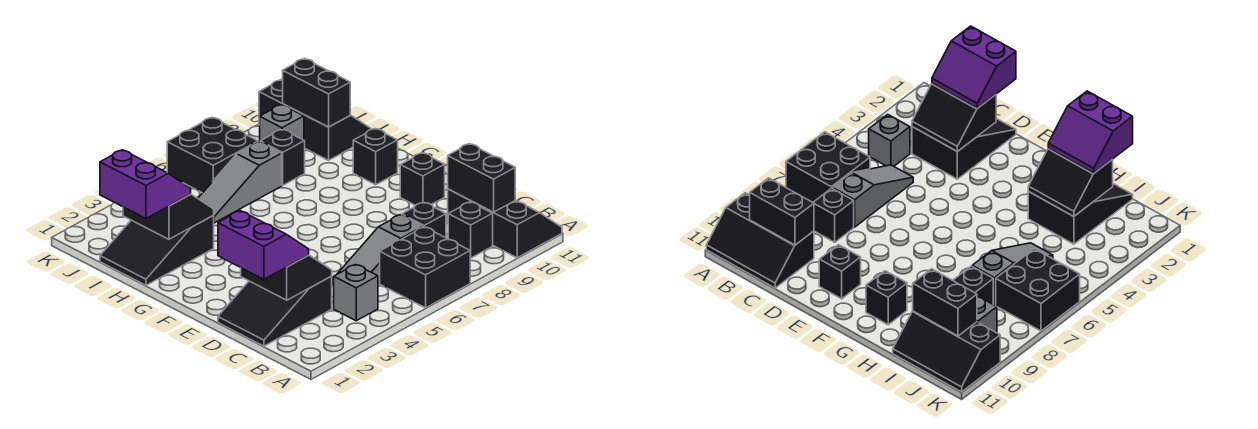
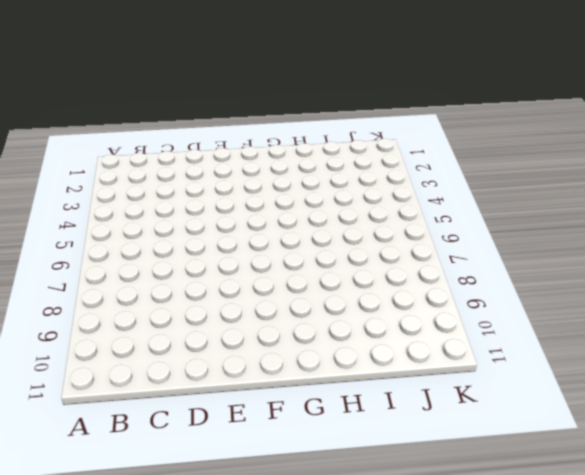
none -> black brick A6:B7 level 1
none -> black slope A10:C11 level 1 top 10
none -> grey brick B4 level 1

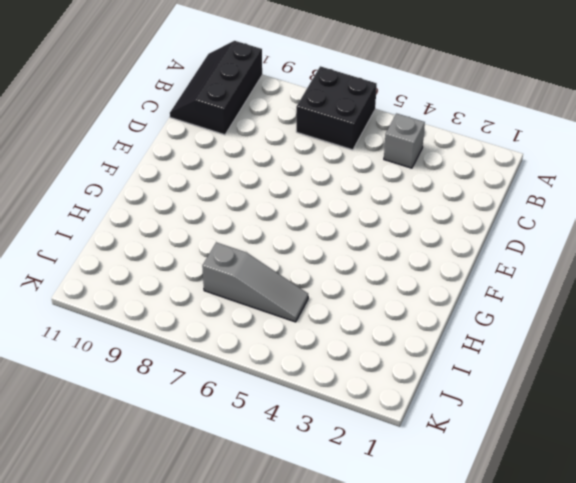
none -> black brick B9 level 1
none -> black slope C1:D3 level 1 top 3
none -> grey slope C5:C7 level 1 top 7

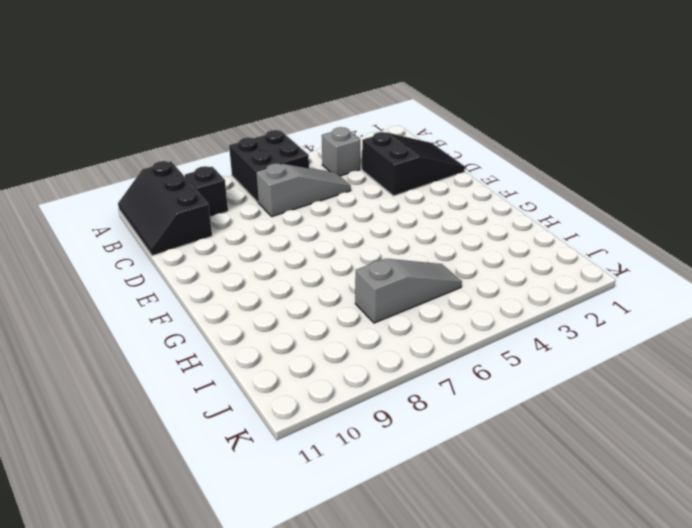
none -> black brick C8 level 1
none -> black brick E10 level 1
none -> black brick G10 level 1

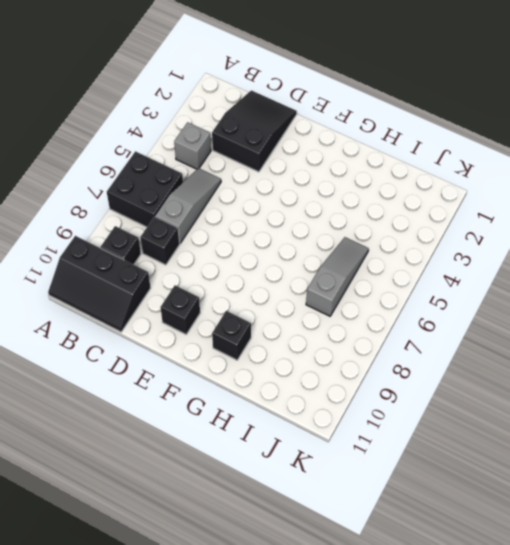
none -> black slope H1:I3 level 1 top 3
none -> black brick I8 level 1
none -> black slope I10:K11 level 1 top 10

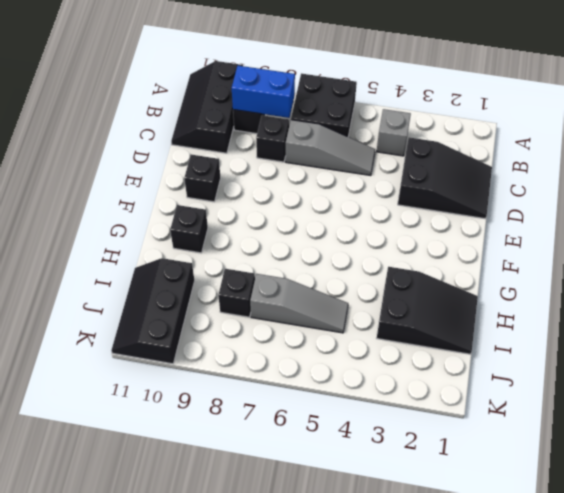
blue brick B8:B9 level 2 -> none
none -> black brick J6:K7 level 1
none -> grey brick J9 level 1
none -> black brick B10:C10 level 2

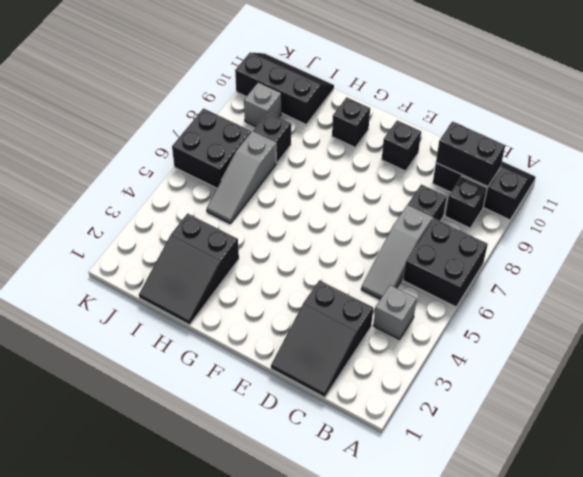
none -> black slope C2:D3 level 2 top 2
none -> black slope H2:I3 level 2 top 2
none -> black brick I10:J10 level 2

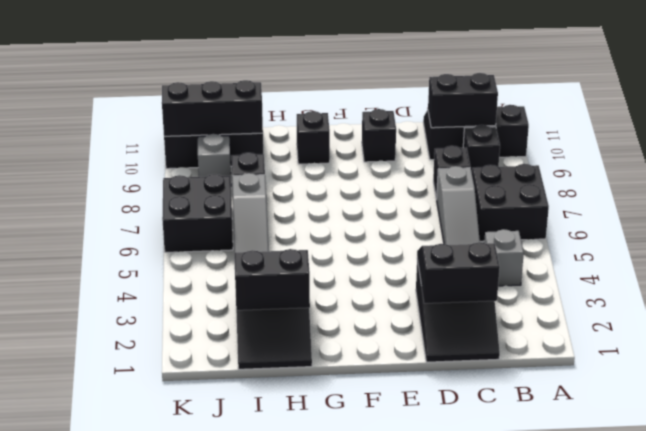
black brick I10:K10 level 2 -> black brick I10:J10 level 2
none -> purple slope C1:D2 level 3 top 1
none -> purple slope H1:I2 level 3 top 1

